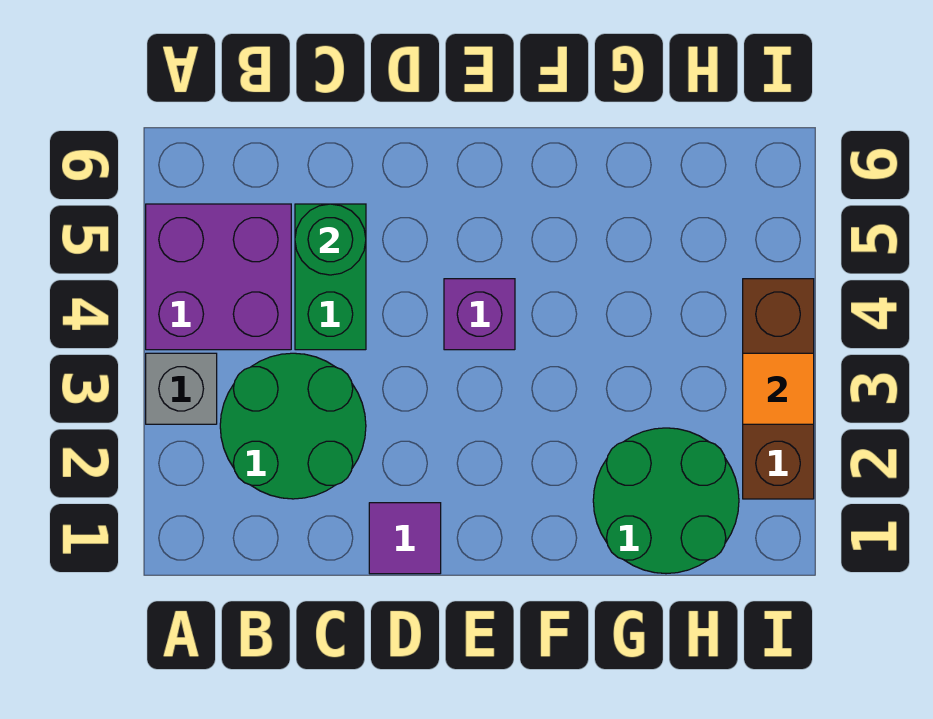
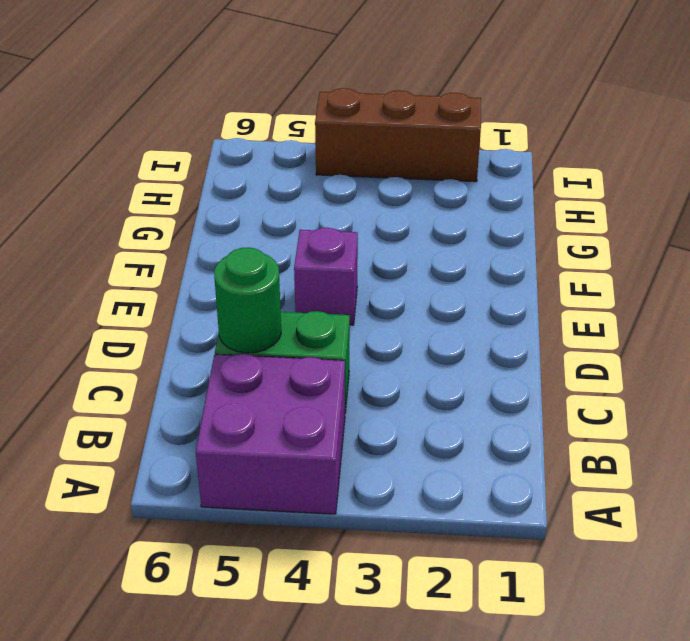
none -> grey brick A3 level 1
none -> green round brick B2:C3 level 1

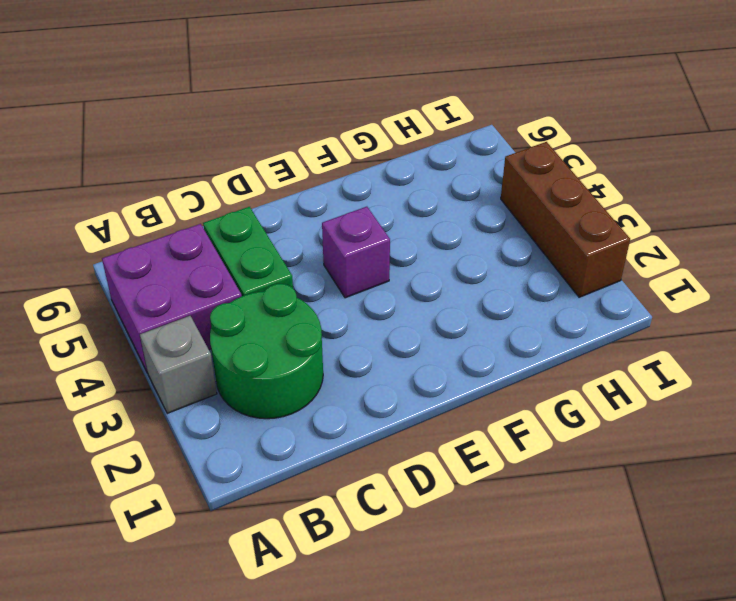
none -> purple tile D1 level 1
none -> green round brick G1:H2 level 1

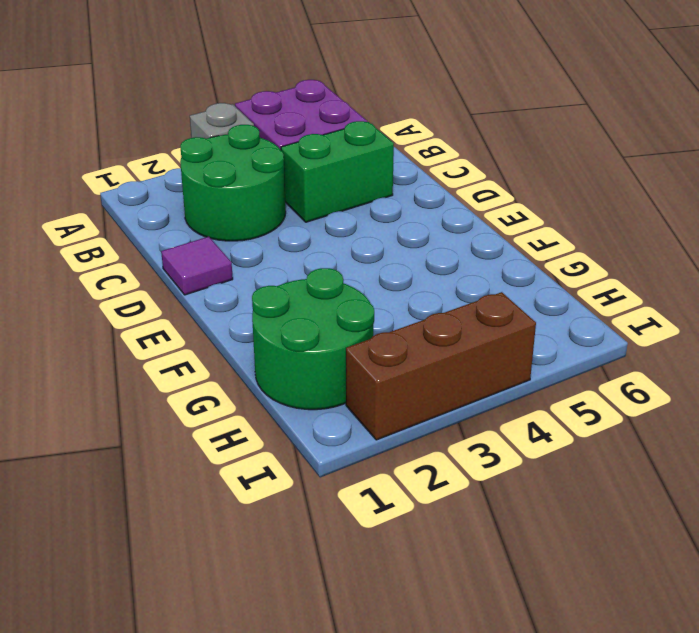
none -> purple brick E4 level 1
none -> green round brick C5 level 2

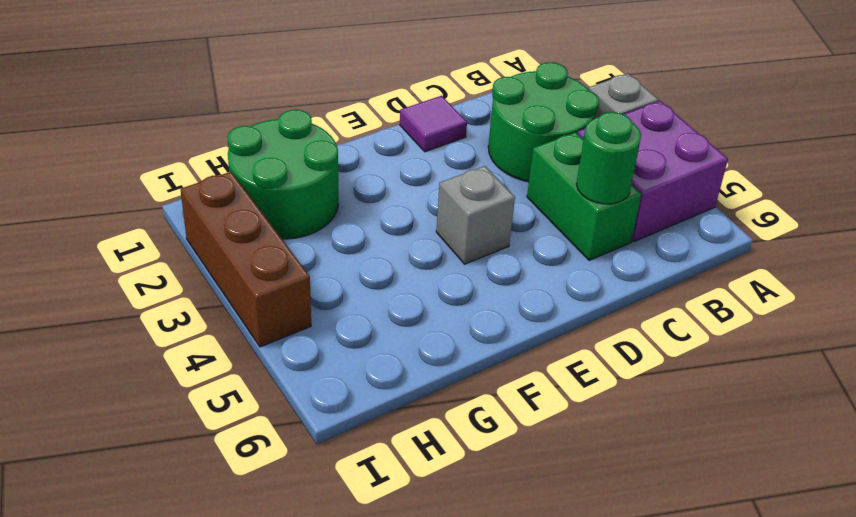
grey brick E4 level 1 -> purple brick E4 level 1
none -> orange tile I3 level 2

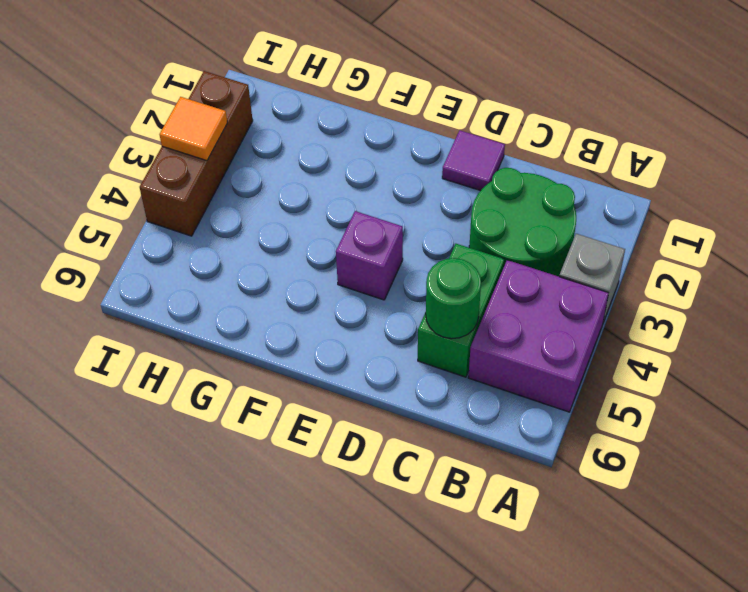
none -> green round brick G1:H2 level 1

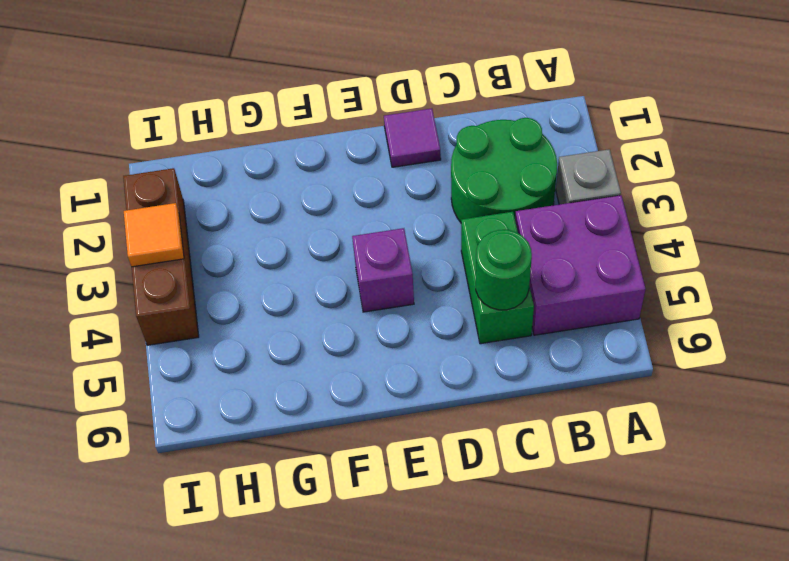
none -> green round brick G1:H2 level 1

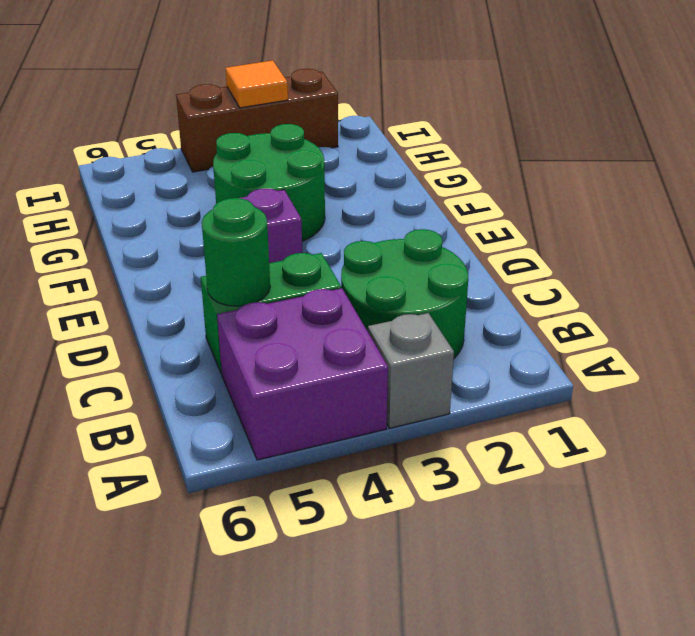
green round brick F3:G4 level 1 -> green round brick G1:H2 level 1
none -> purple tile D1 level 1

